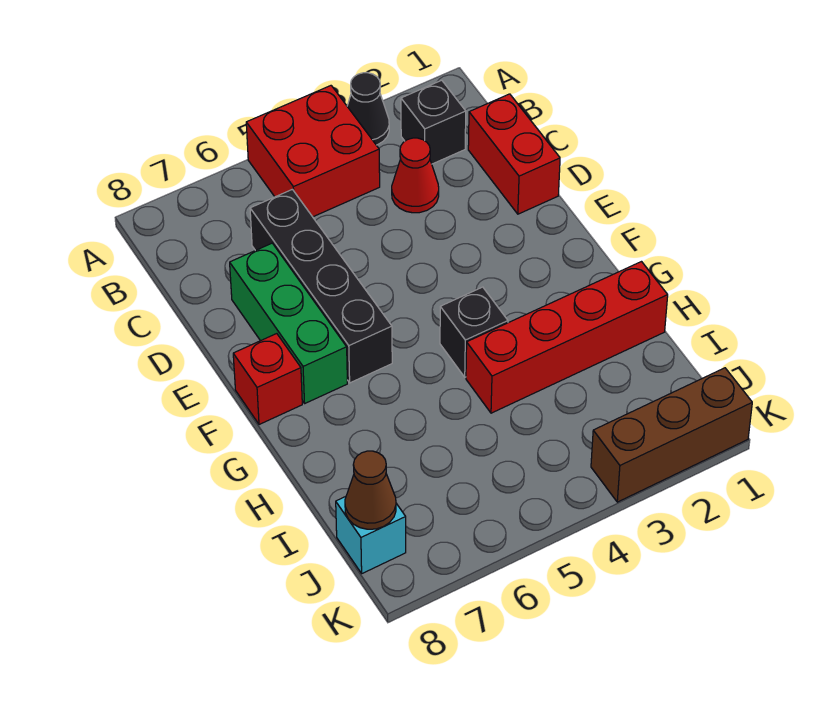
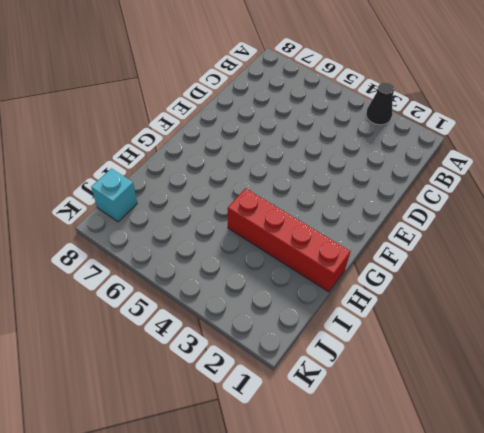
none -> red brick A4:B5 level 1
none -> black brick B2 level 1
none -> red brick C1:D1 level 1

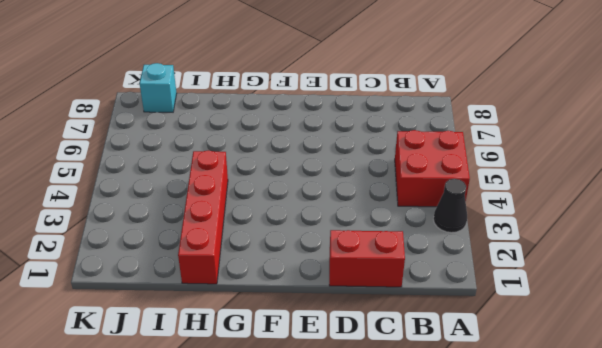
none -> black brick B2 level 1
none -> red cone C3 level 1
none -> black brick C6:F6 level 1

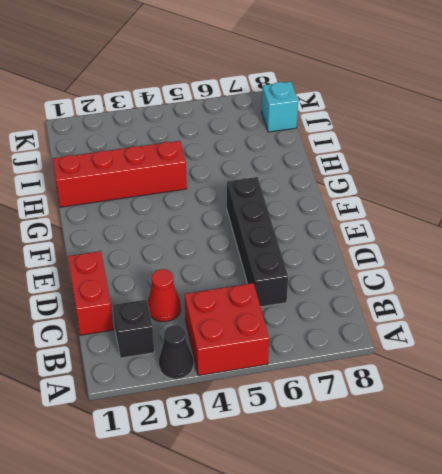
none -> green brick D7:F7 level 1
none -> red brick F8 level 1
none -> black brick G4 level 1

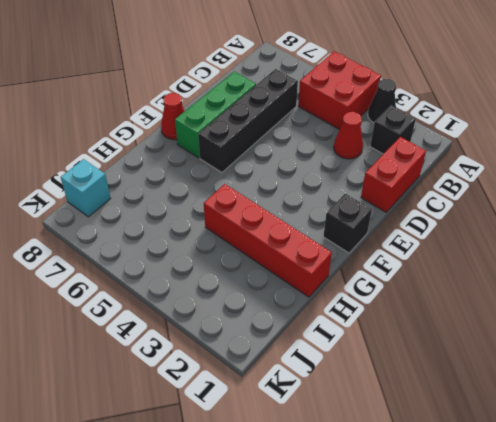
black brick F1 level 1 -> black brick G4 level 1
red cone F8 level 1 -> red brick F8 level 1
none -> brown brick K1:K3 level 1
none -> brown cone J8 level 2

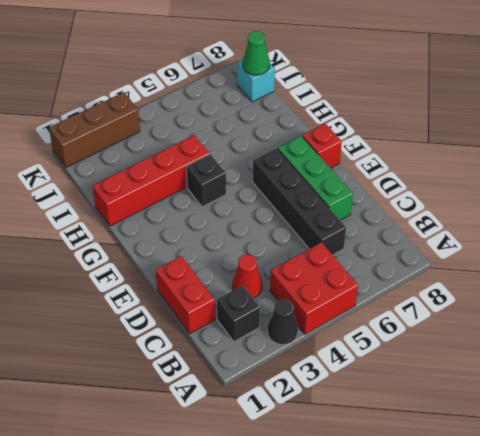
green cone J8 level 2 -> brown cone J8 level 2

